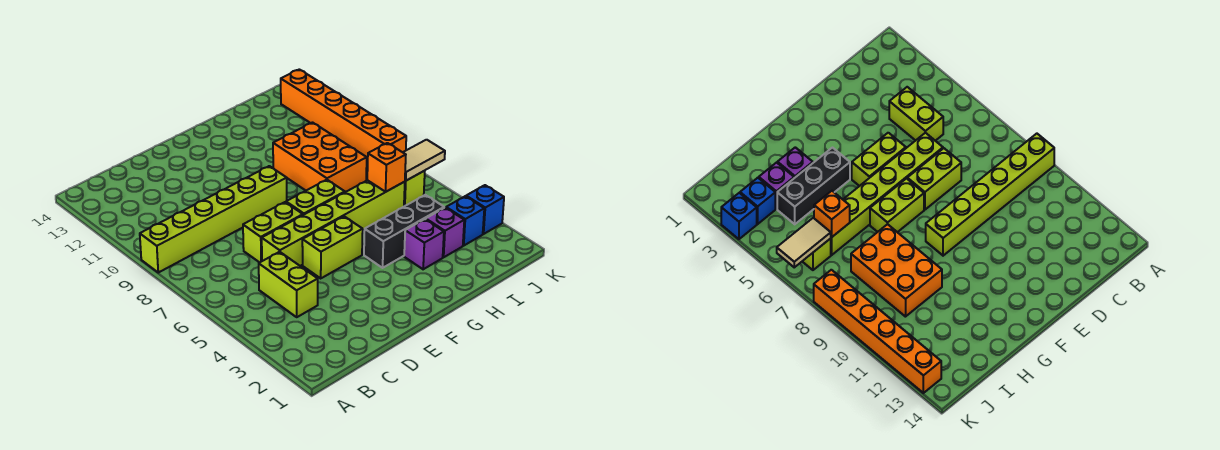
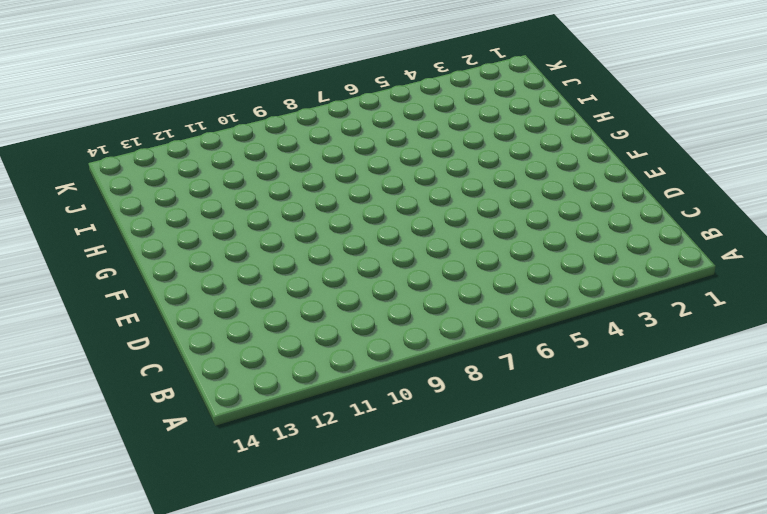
none -> lime brick A9:F9 level 1
none -> lime brick C4:C5 level 1
none -> lime brick D6:I6 level 1

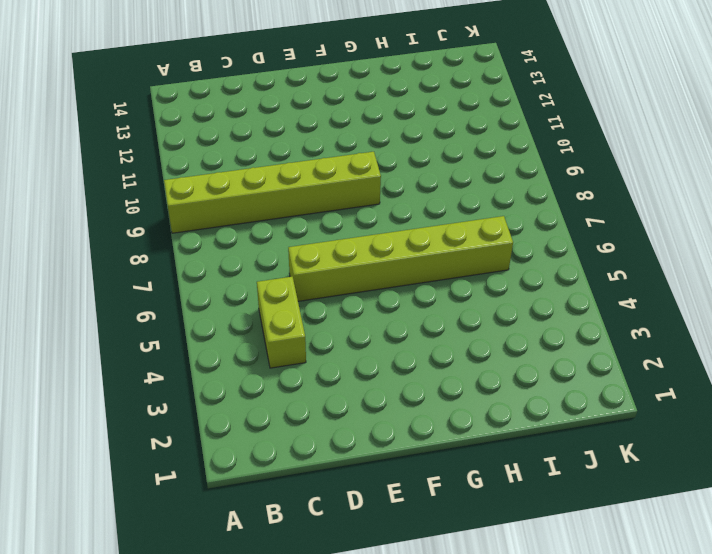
none -> lime brick D7:E7 level 1
none -> lime brick E5:F5 level 1
none -> lime brick F7:G7 level 1

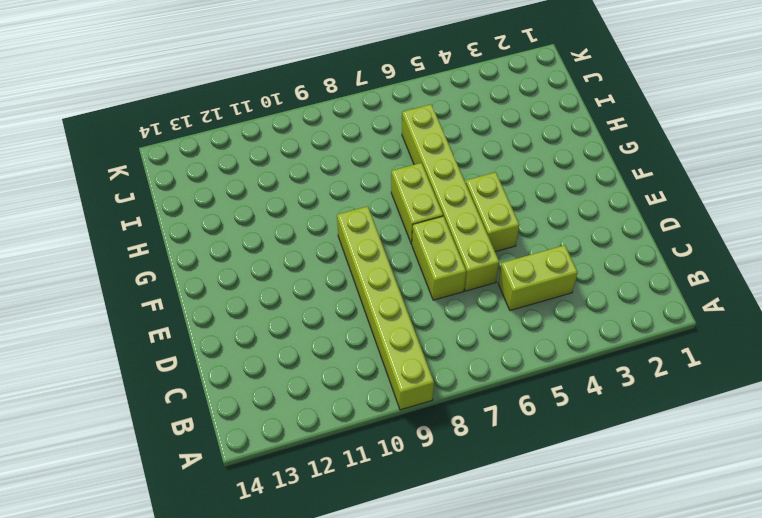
none -> black brick G4:I4 level 1
none -> purple brick H3 level 1
none -> orange brick H8:I10 level 1

